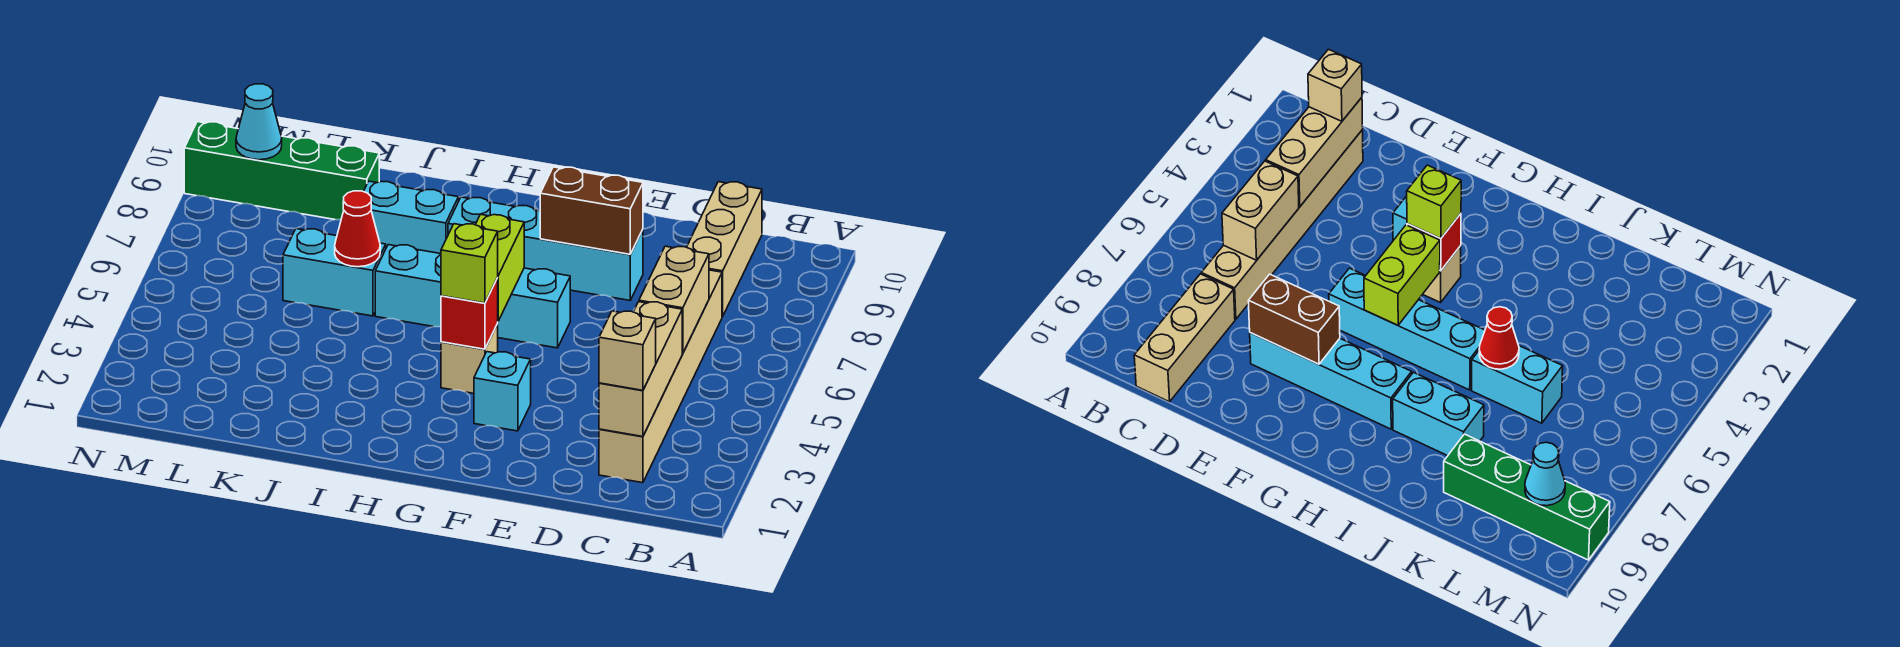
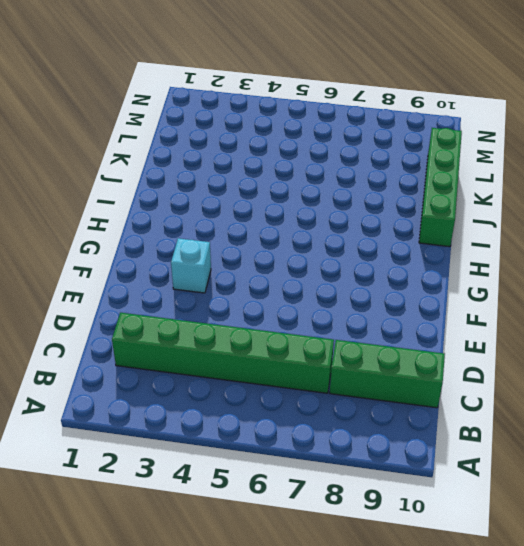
green brick C2:C7 level 1 -> tan brick C2:C7 level 1
green brick C8:C10 level 1 -> tan brick C8:C10 level 1
green brick I10:L10 level 1 -> green brick K9:N9 level 1
none -> cyan brick E8:H8 level 1
none -> cyan brick F6:I6 level 1
none -> tan brick G4 level 1

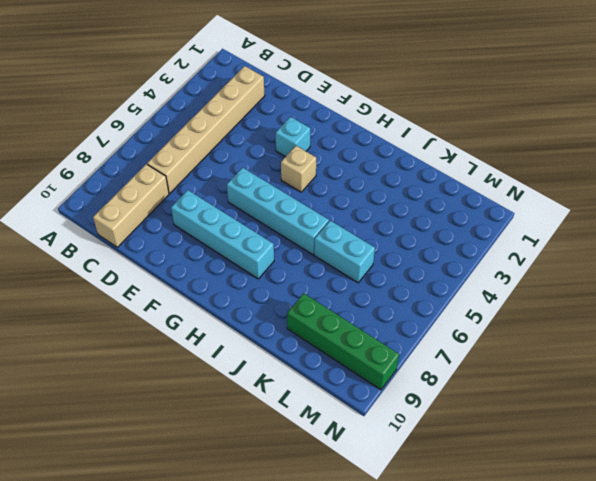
none -> cyan brick I8:J8 level 1
none -> tan brick C2:C4 level 2
none -> tan brick C5:C6 level 2

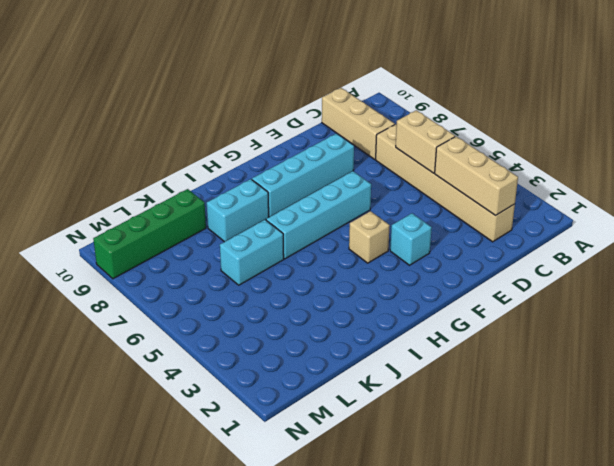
none -> brown brick E8:F8 level 2
none -> red brick G4 level 2
none -> lime brick G5:G6 level 2

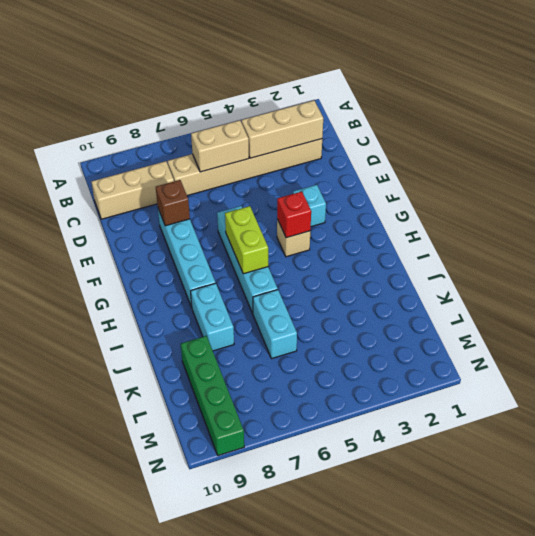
brown brick E8 level 2 -> brown brick E8:F8 level 2
lime brick G6:H6 level 2 -> lime brick G5:G6 level 2
none -> red cone J6 level 2
none -> cyan cone M9 level 2
none -> tan brick C2 level 3

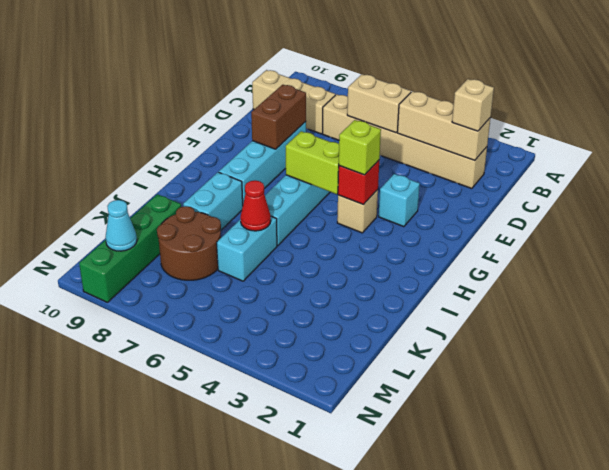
brown round brick K7:L8 level 1 -> none

